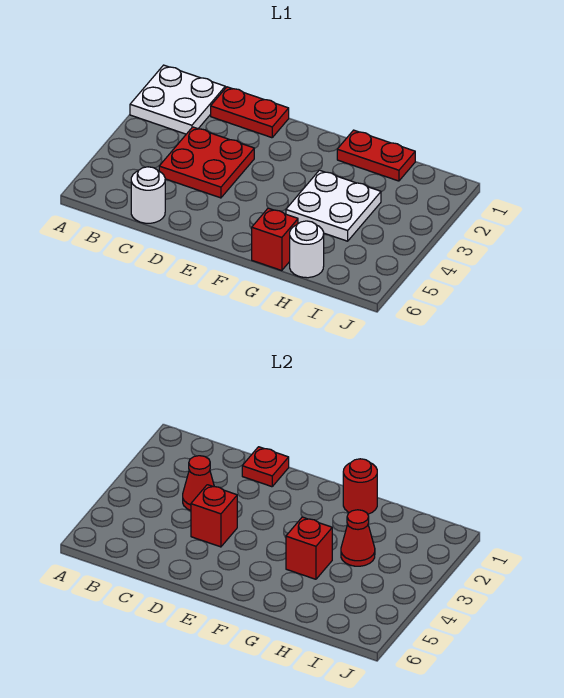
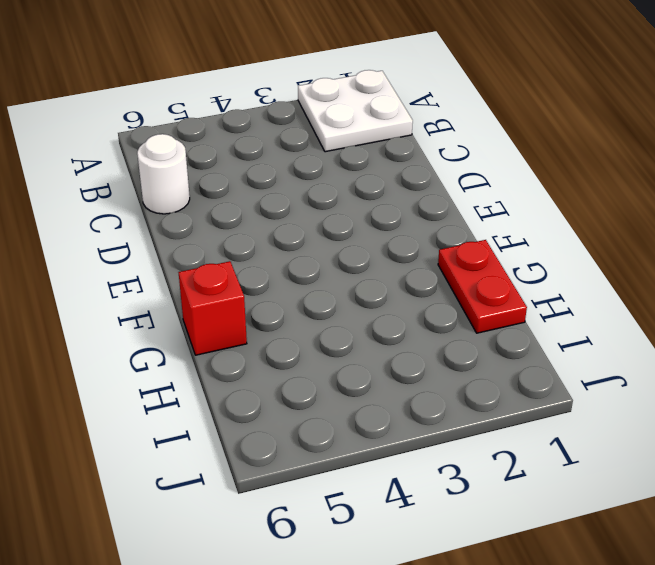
none -> red plate C1:D1 level 1
none -> red plate C3:D4 level 1
none -> white plate G3:H4 level 1

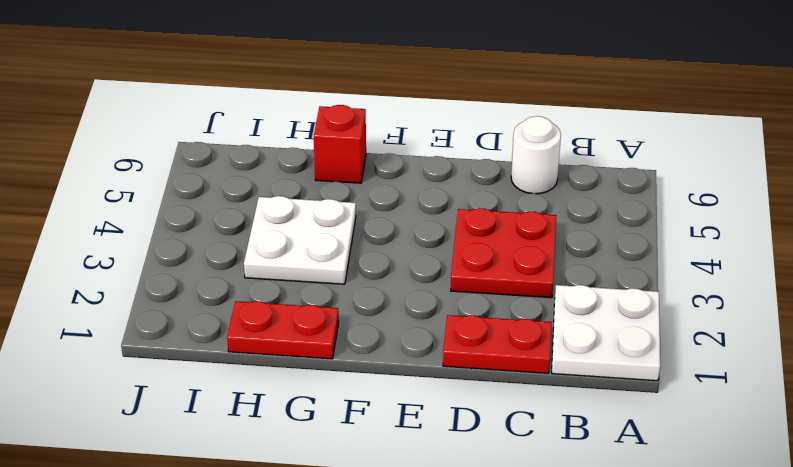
none -> white round brick H6 level 1
none -> red cone C3 level 2
none -> red plate D1 level 2

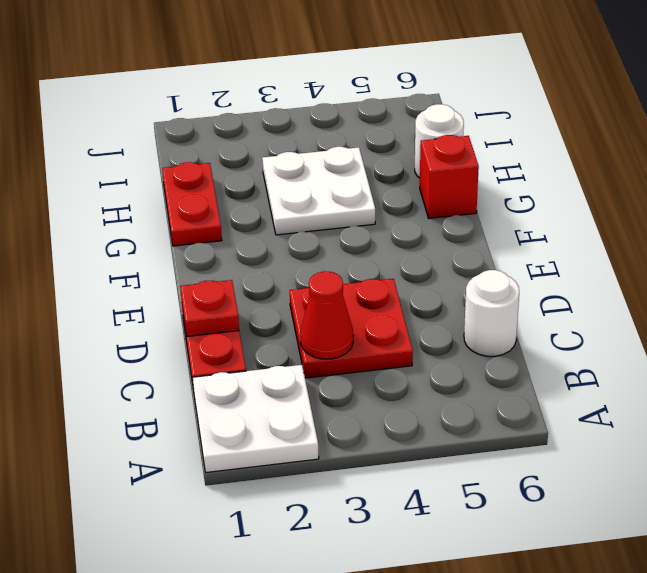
none -> red brick D4 level 2
none -> red round brick G1 level 2
none -> red brick G4 level 2

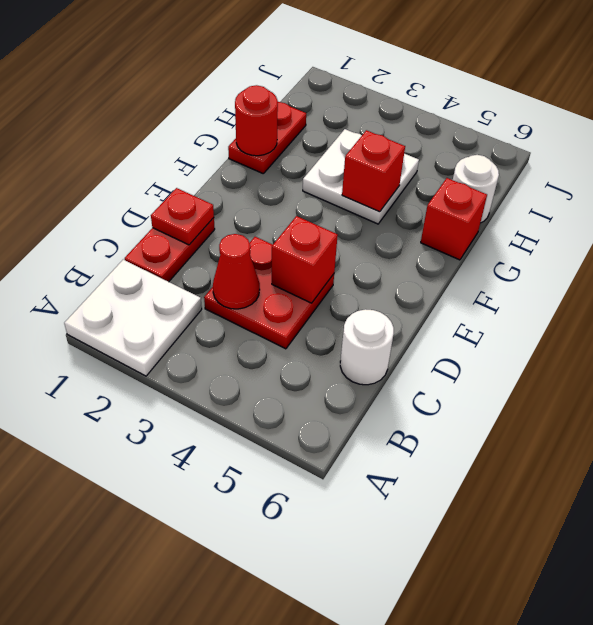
none -> red cone H3 level 2

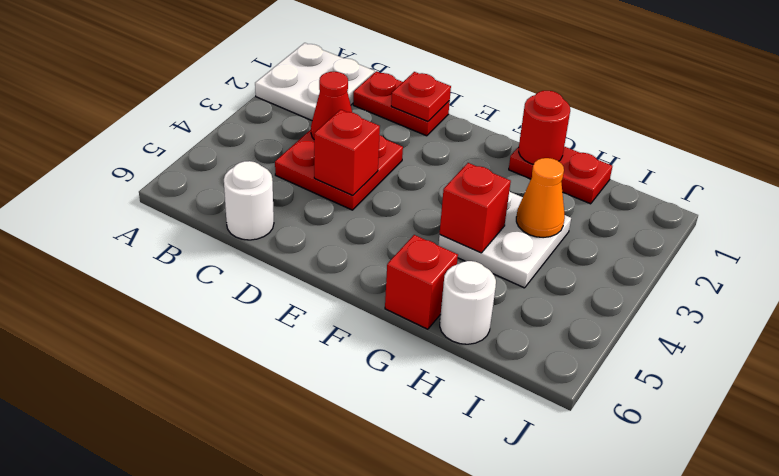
orange cone H3 level 2 -> red cone H3 level 2

